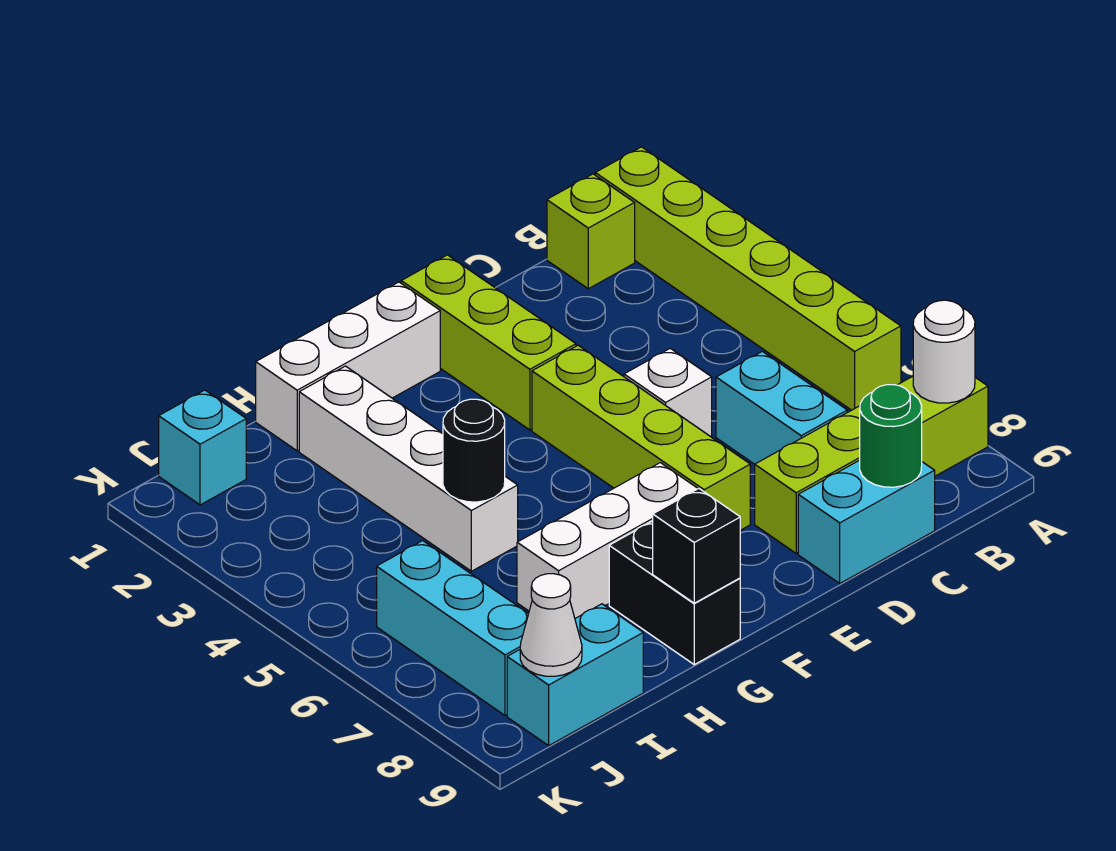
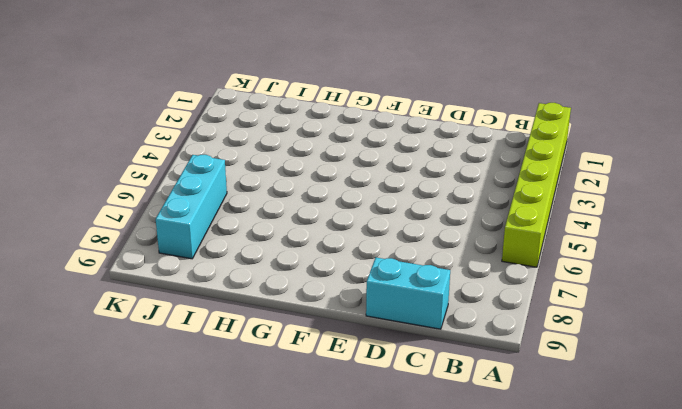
none -> lime brick A8:D8 level 1
none -> lime brick B1 level 1
none -> cyan brick C6:C7 level 1

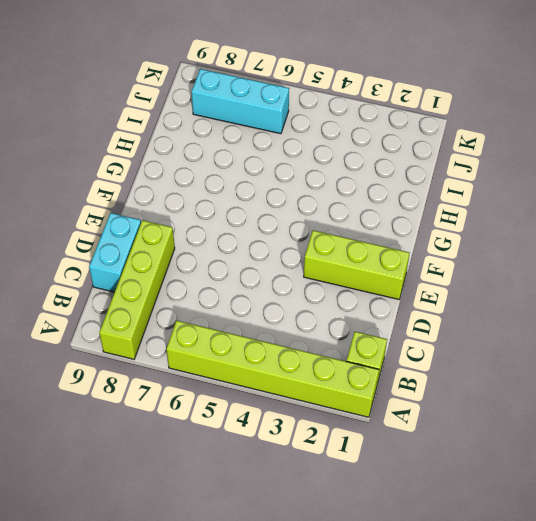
none -> cyan brick C6:C7 level 1
none -> white brick D5 level 1
none -> lime brick E4:E7 level 1

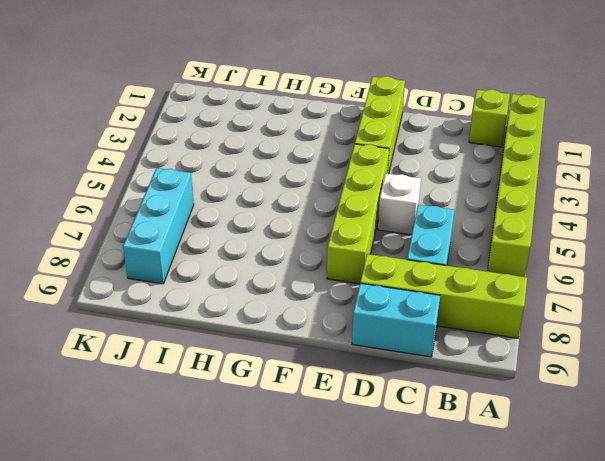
none -> white brick F1:H1 level 1
none -> white brick F7:H7 level 1
none -> black brick G8:G9 level 1

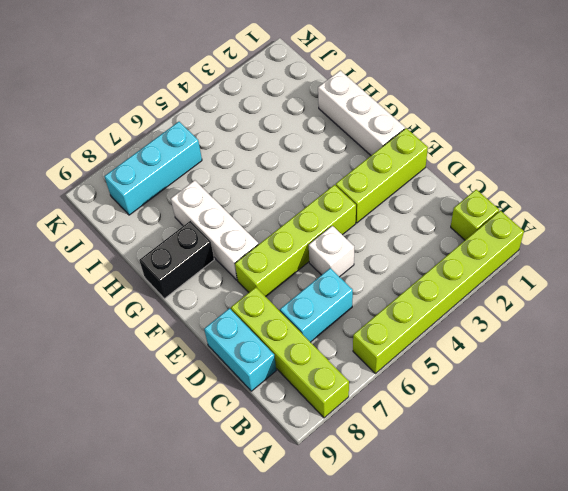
none -> white brick H2:H5 level 1
none -> cyan brick I9:J9 level 1
none -> cyan brick J1 level 1

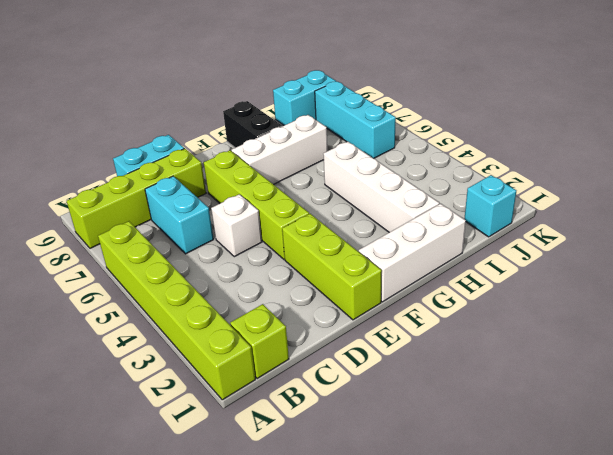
none -> white round brick A8 level 2
none -> green round brick C9 level 2
none -> black brick G9 level 2

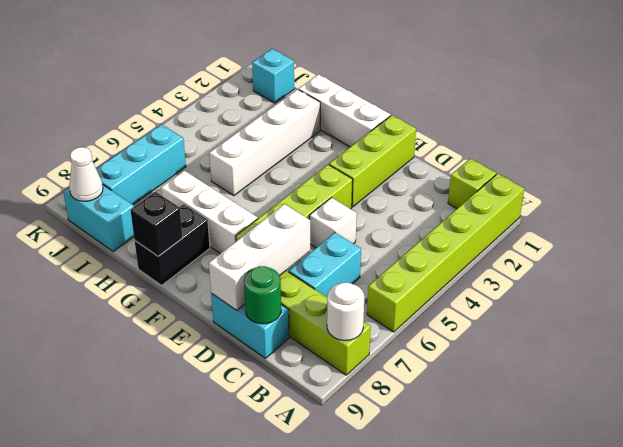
white brick D7:D9 level 2 -> none
none -> black round brick H5 level 2

